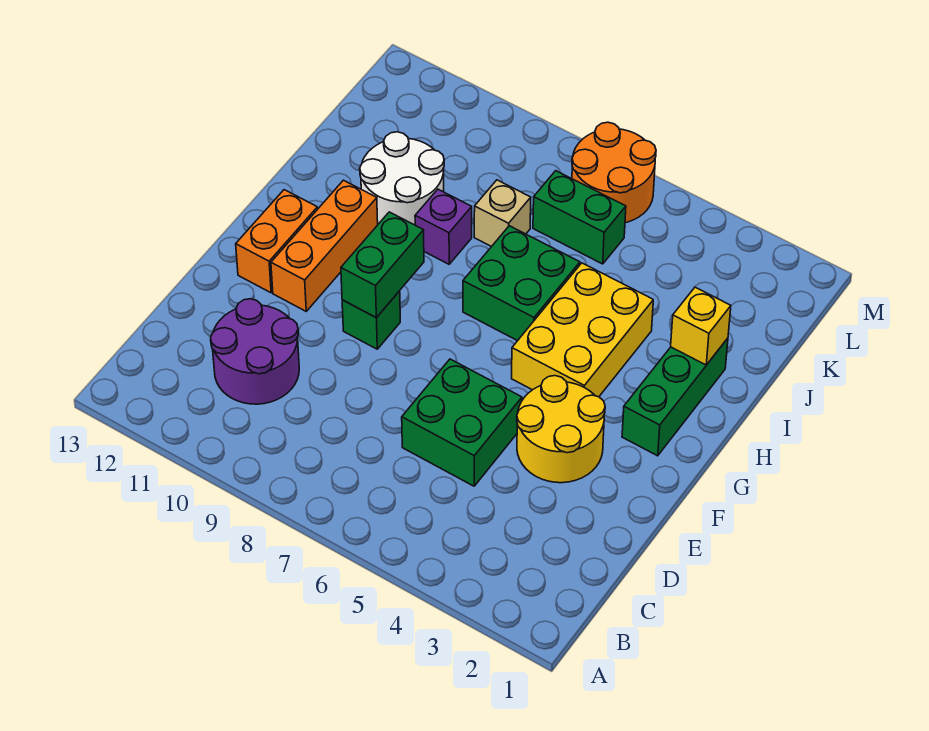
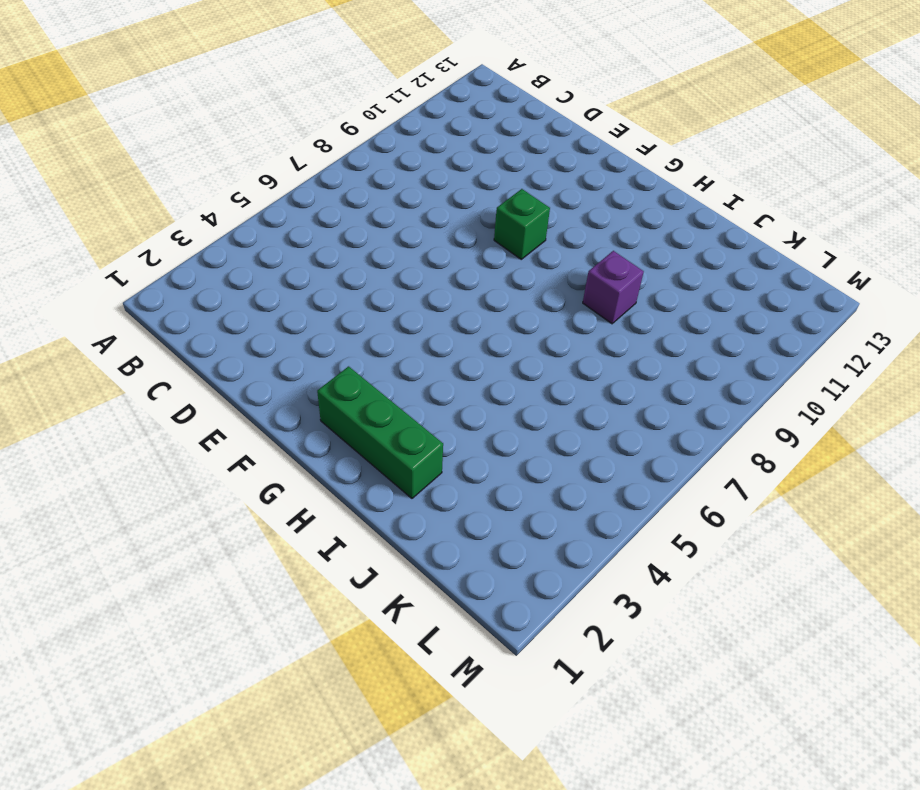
none -> purple round brick C10:D11 level 1
none -> green brick D5:E6 level 1
none -> yellow round brick E3:F4 level 1

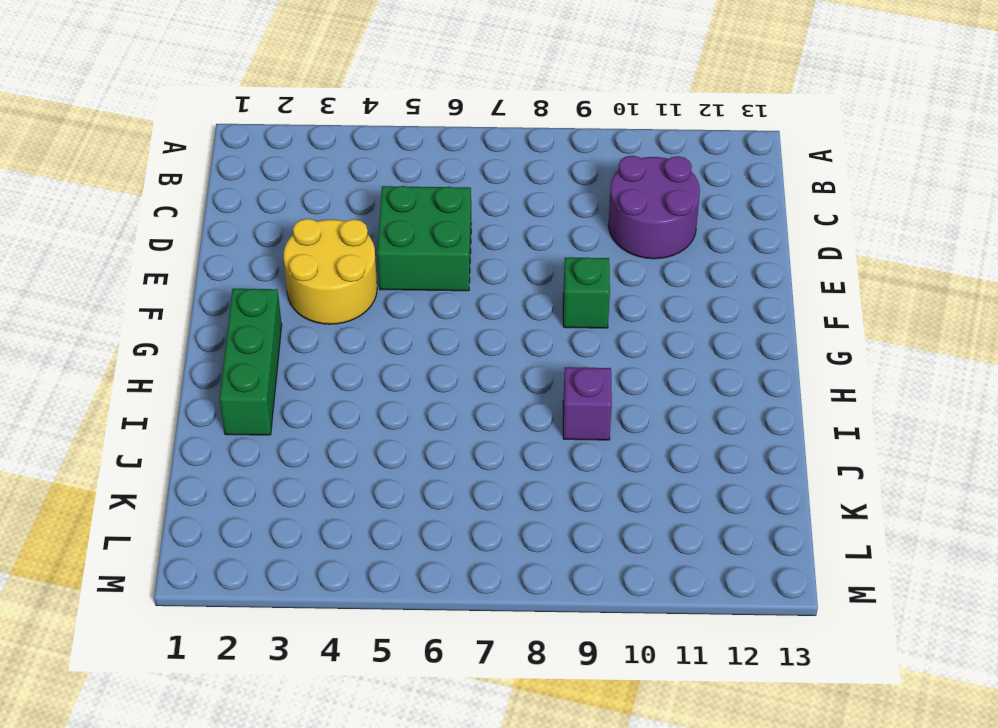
none -> orange brick F11:H11 level 1
none -> orange brick F12:G12 level 1
none -> yellow brick G4:I5 level 1

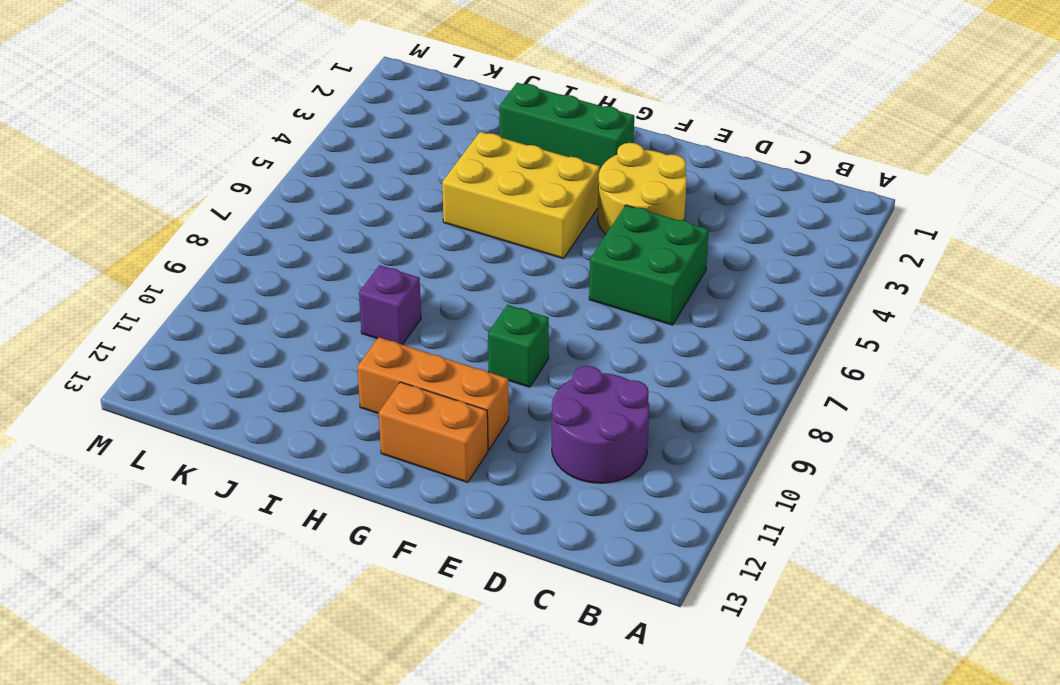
none -> green brick H6:I7 level 1
none -> white round brick I10:J11 level 1
none -> tan brick J8 level 1

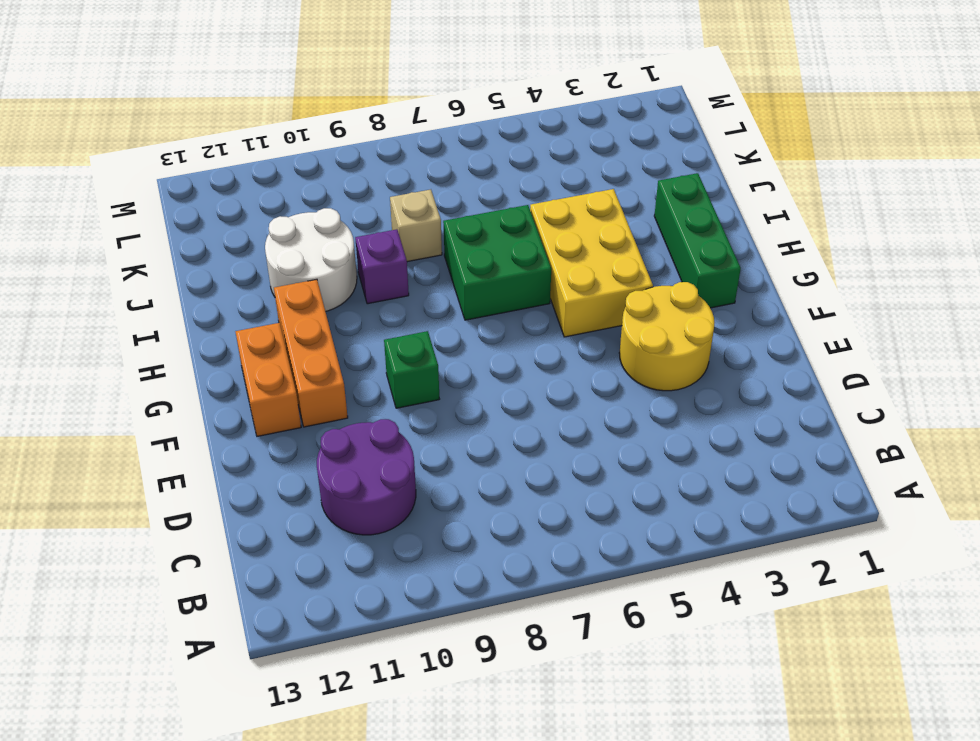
none -> green brick D5:E6 level 1
none -> green brick K6:K7 level 1
none -> orange round brick L6:M7 level 1

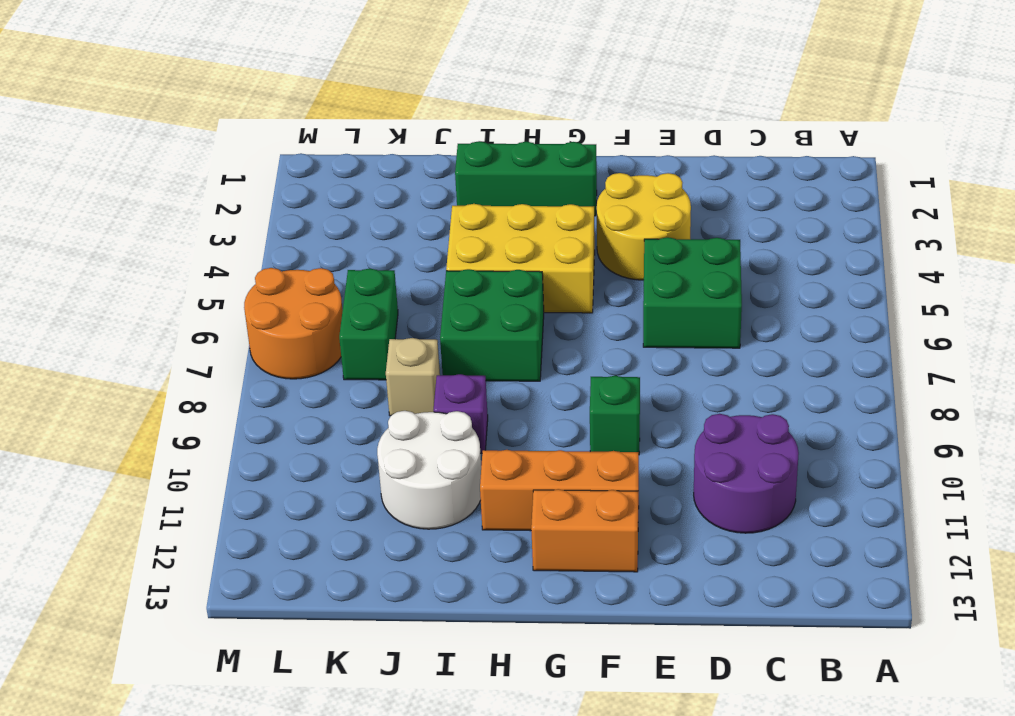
none -> green brick F9:G9 level 2
none -> yellow brick I2 level 2

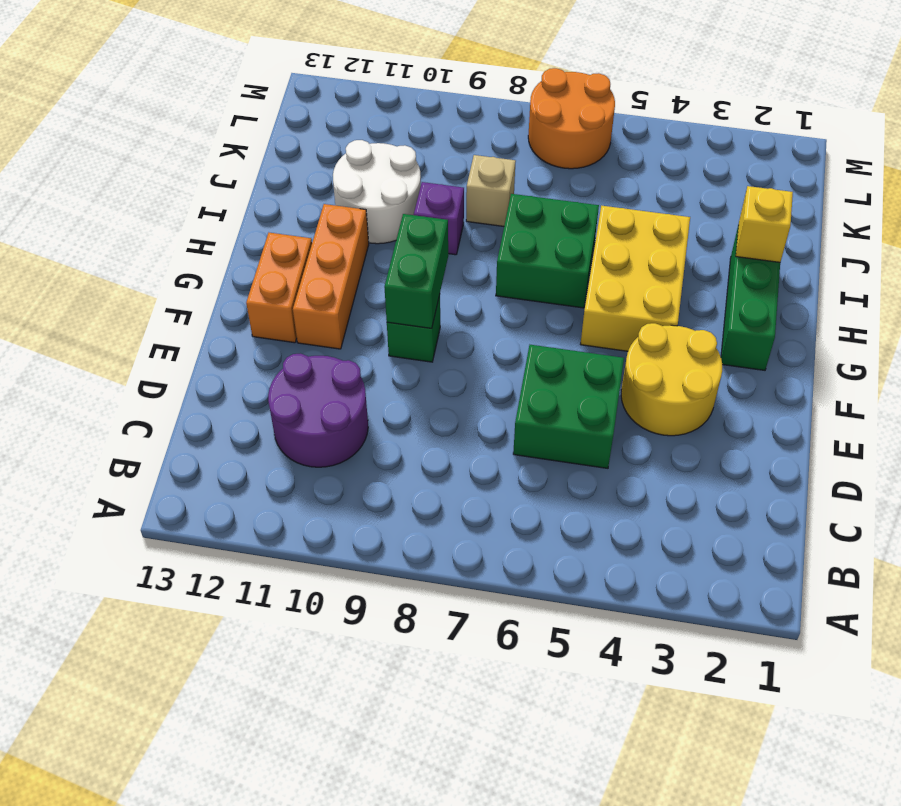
none -> green brick K6:K7 level 1

